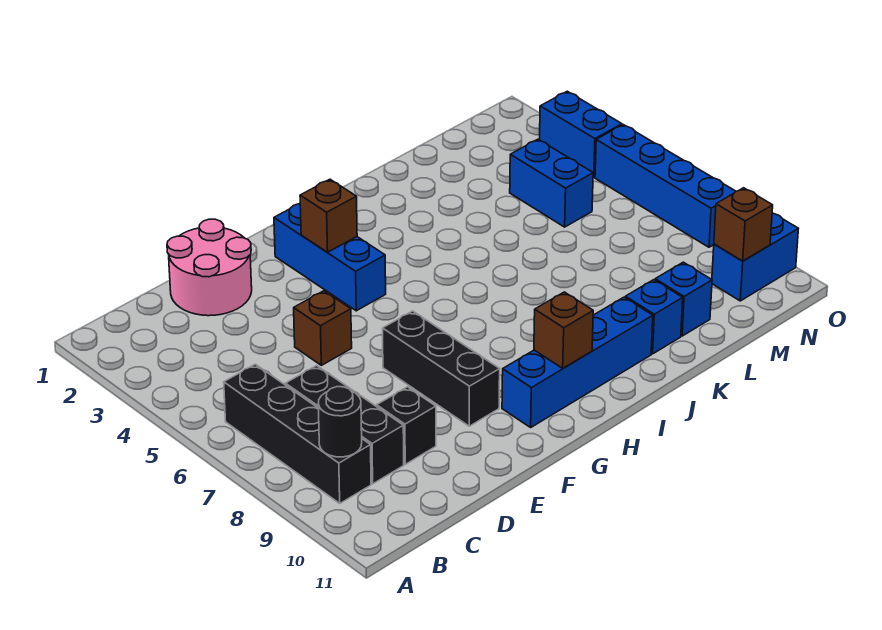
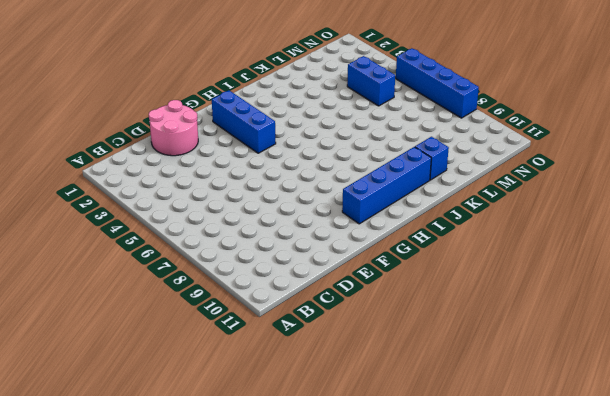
none -> black brick B6:B9 level 1
none -> black brick C7:C9 level 1
none -> black brick D9 level 1

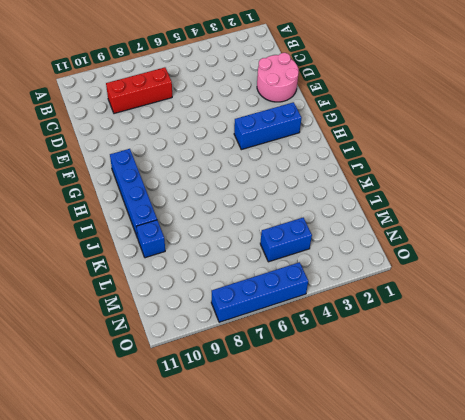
red brick C7:C9 level 1 -> black brick C7:C9 level 1
none -> black brick B6:B9 level 1
none -> black brick D9 level 1
none -> brown brick E5 level 1

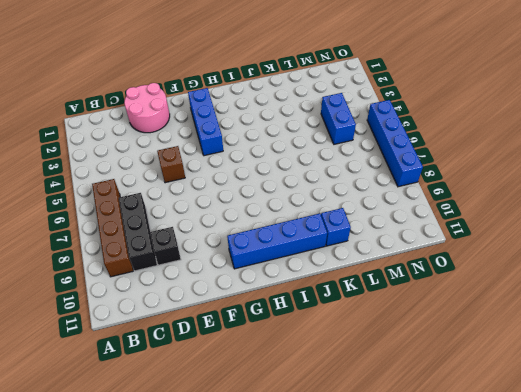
brown brick B6:B9 level 1 -> black brick B6:B9 level 1
none -> black brick F7:F9 level 1
none -> blue brick L10 level 1
none -> blue brick N10:O10 level 1

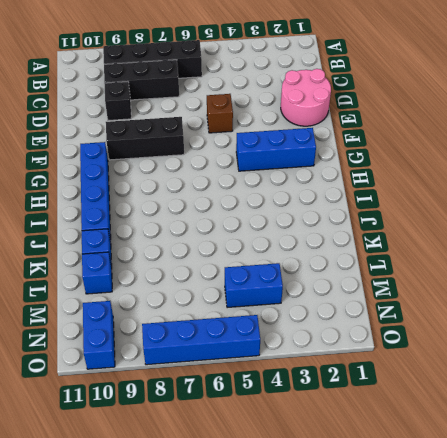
none -> blue brick O3:O4 level 1
none -> black round brick B9 level 2
none -> brown brick G3 level 2

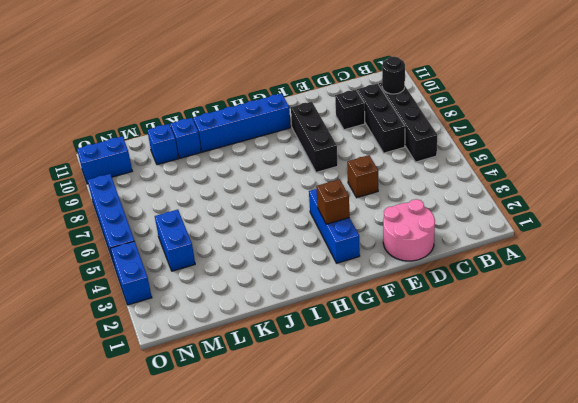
none -> brown brick H10 level 2
none -> brown brick N10 level 2

